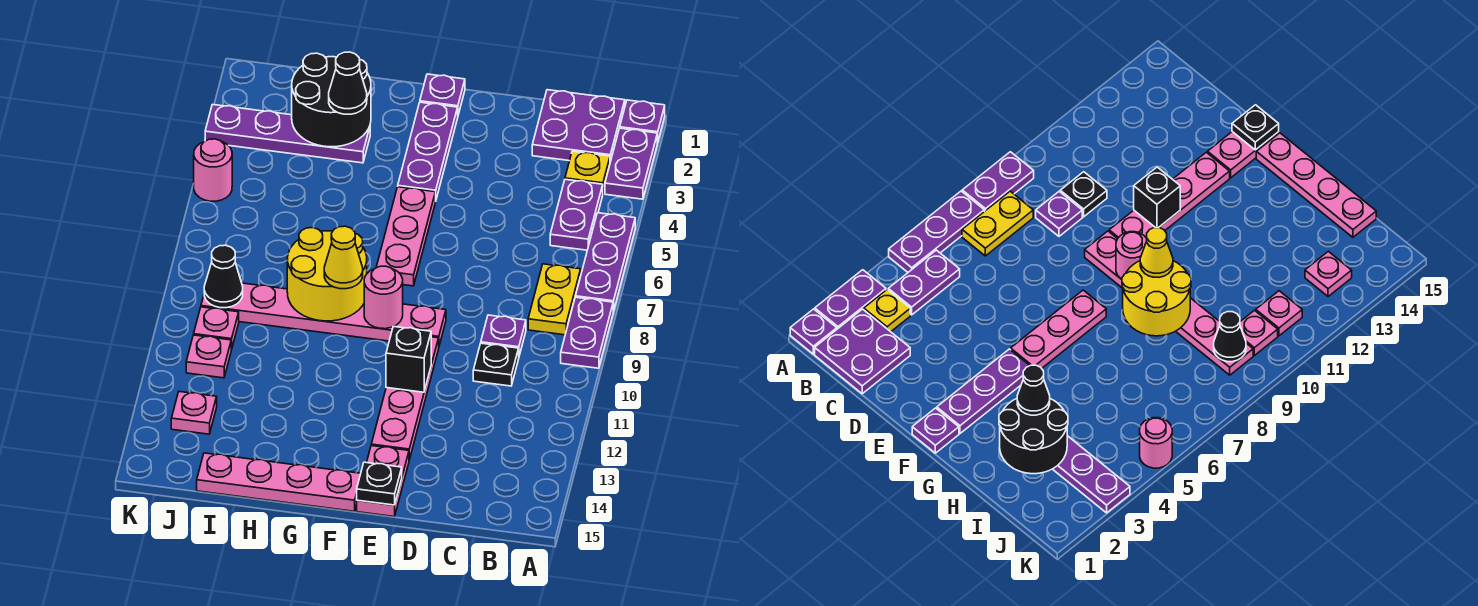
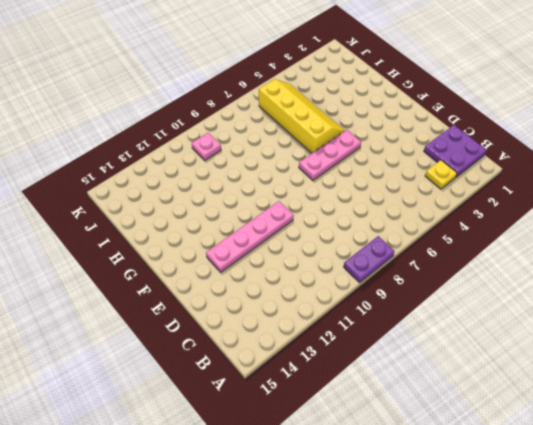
yellow slope G5:J6 level 1 top 6 -> none
none -> purple plate A1 level 1
none -> purple plate A2:A3 level 1
none -> purple plate A5:A7 level 1
none -> purple plate B4:B5 level 1

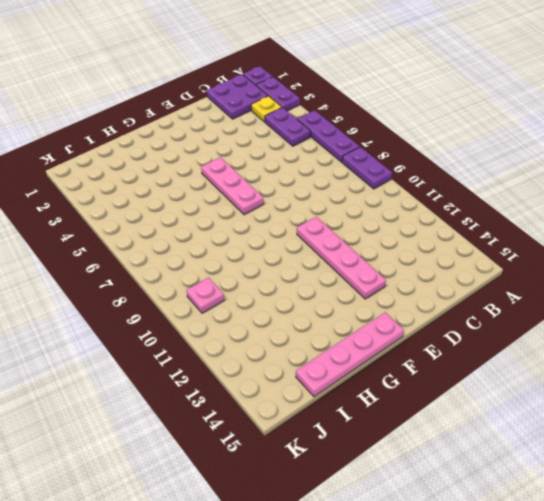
none -> yellow plate B7:B8 level 1
none -> purple plate C9 level 1
none -> black plate C10 level 1
none -> pink plate E9:J9 level 1

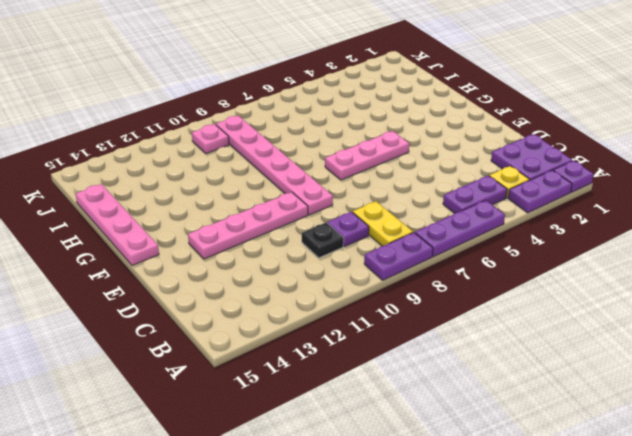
yellow plate B8:C8 level 1 -> yellow plate B7:B8 level 1
none -> pink plate E14:E15 level 1
none -> purple plate F1 level 1
none -> purple plate F2:F4 level 1
none -> purple plate H3:K3 level 1

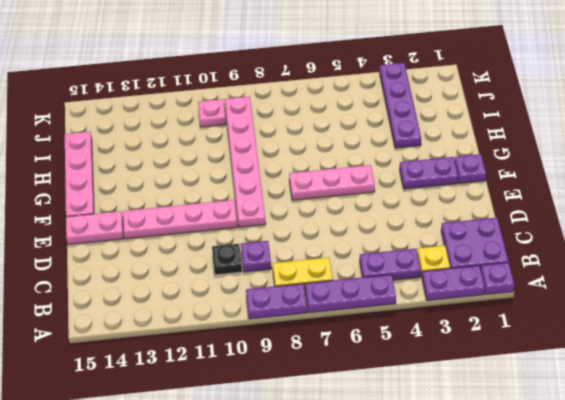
purple plate F2:F3 level 1 -> purple plate F2:F4 level 1
none -> pink plate J11 level 1
none -> pink plate J13 level 1
none -> pink round brick K5 level 1
none -> black brick E11 level 2

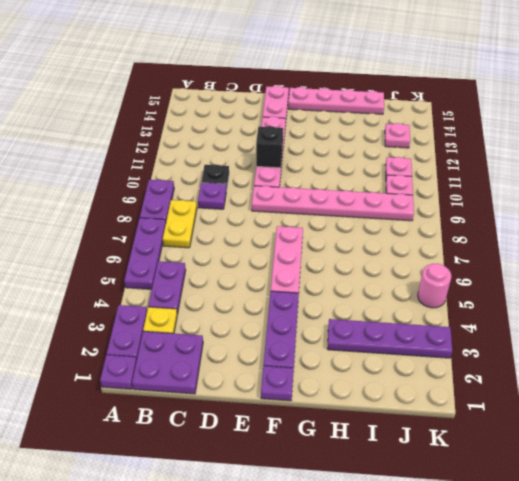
none -> black plate E15 level 2
none -> pink round brick F9 level 2
none -> yellow round brick G8:H9 level 2
none -> black round brick H2:I3 level 2

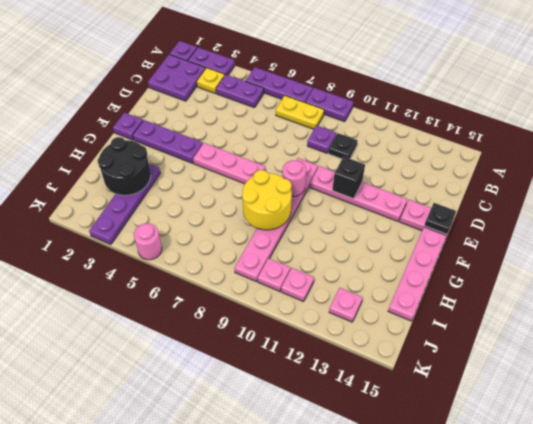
none -> black cone J9 level 2
none -> yellow cone G9 level 3
none -> black cone H3 level 3

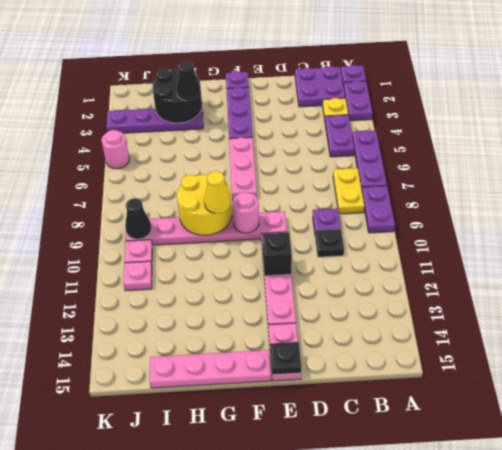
none -> pink plate J13 level 1

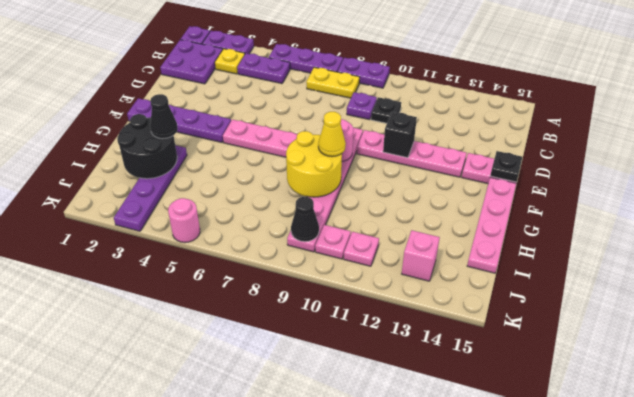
pink brick J13 level 1 -> pink plate J13 level 1

